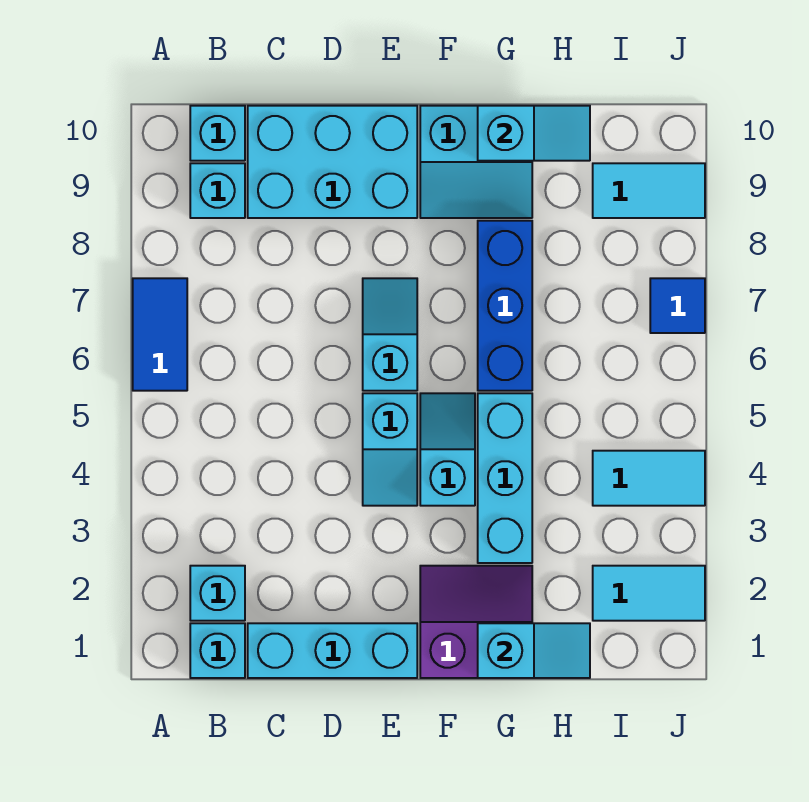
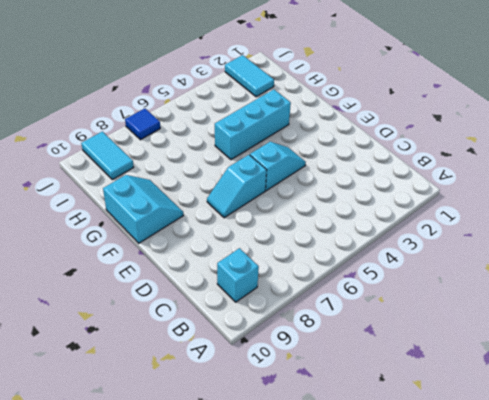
none -> blue tile A6:A7 level 1
none -> cyan brick B1 level 1
none -> cyan brick B2 level 1

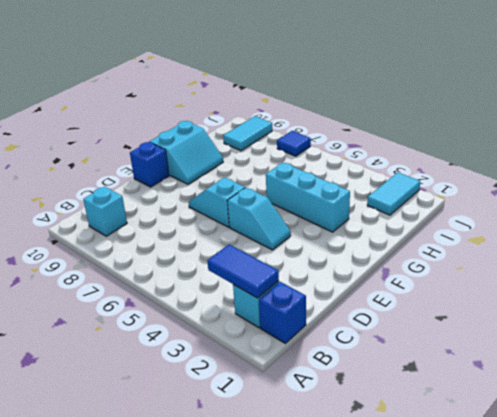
blue brick B1 level 1 -> cyan brick B1 level 1
blue tile B2:B3 level 2 -> blue tile A6:A7 level 1
blue brick E10 level 1 -> cyan brick C9:E10 level 1
none -> cyan brick B10 level 1
none -> cyan brick C1:E1 level 1
none -> purple slope F1:G2 level 1 top 1

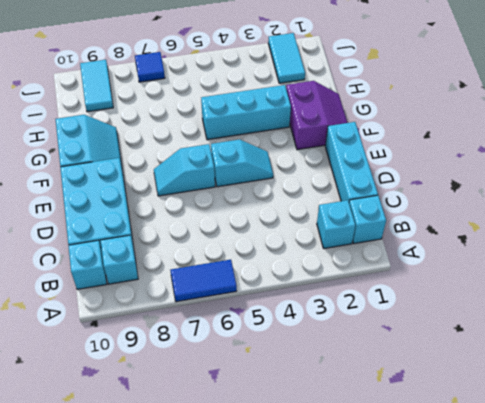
purple slope F1:G2 level 1 top 2 -> purple slope F1:G2 level 1 top 1
none -> cyan slope F4:F5 level 1 top 4
none -> blue brick G6:G8 level 1
none -> cyan tile I4:J4 level 1

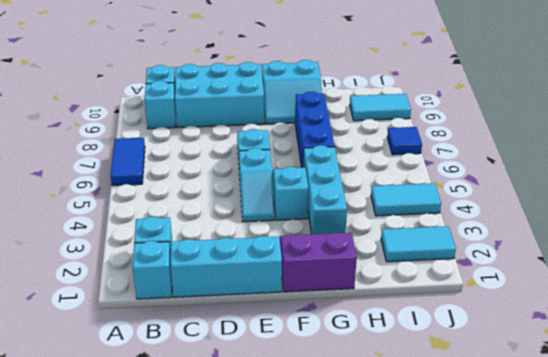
none -> cyan slope G1:H1 level 2 top G
none -> cyan slope G10:H10 level 2 top G

